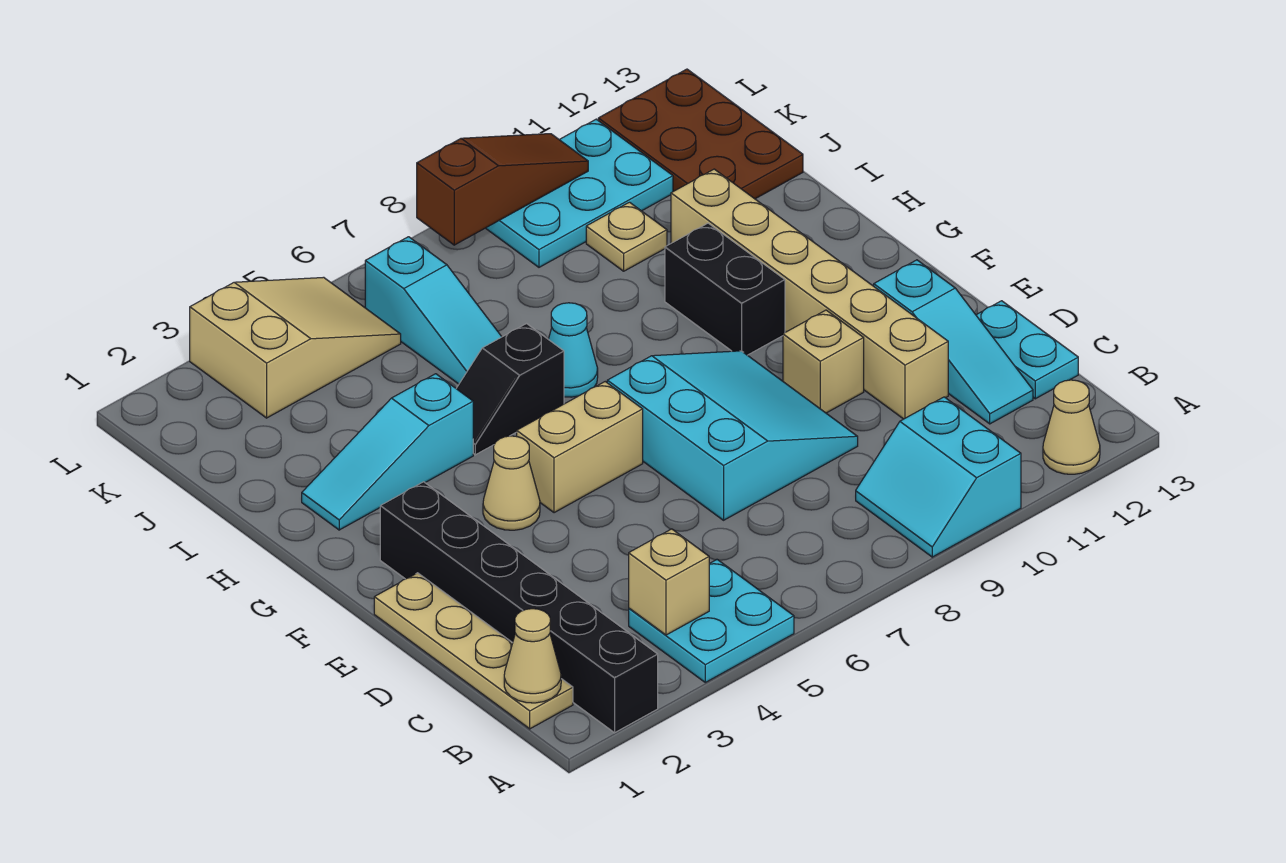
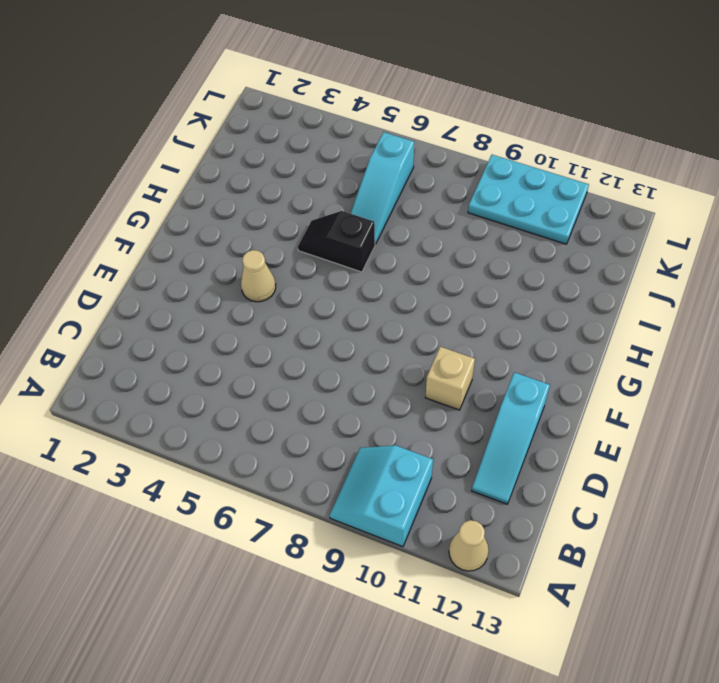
none -> black brick A2:F2 level 1
none -> cyan plate A4:B5 level 1
none -> tan plate B1:E1 level 1

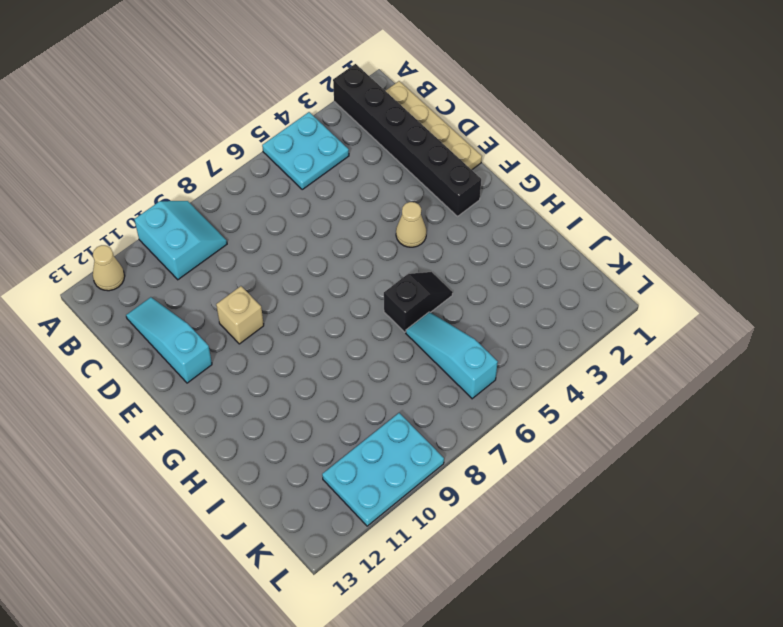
none -> cyan plate C13:D13 level 1
none -> cyan slope D7:F9 level 1 top 7
none -> tan brick D11:I11 level 1

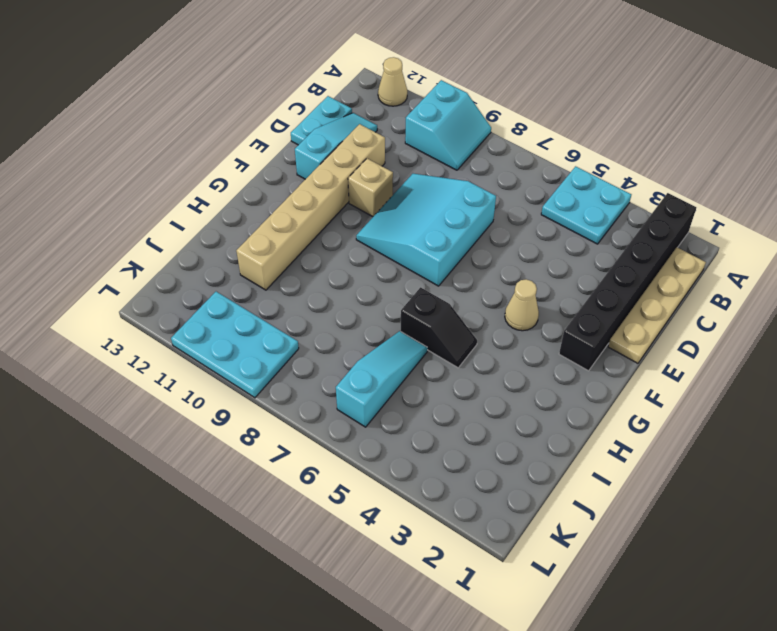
none -> tan brick F5:F6 level 1
none -> black brick G10:H10 level 1
none -> cyan slope H2:H4 level 1 top 4

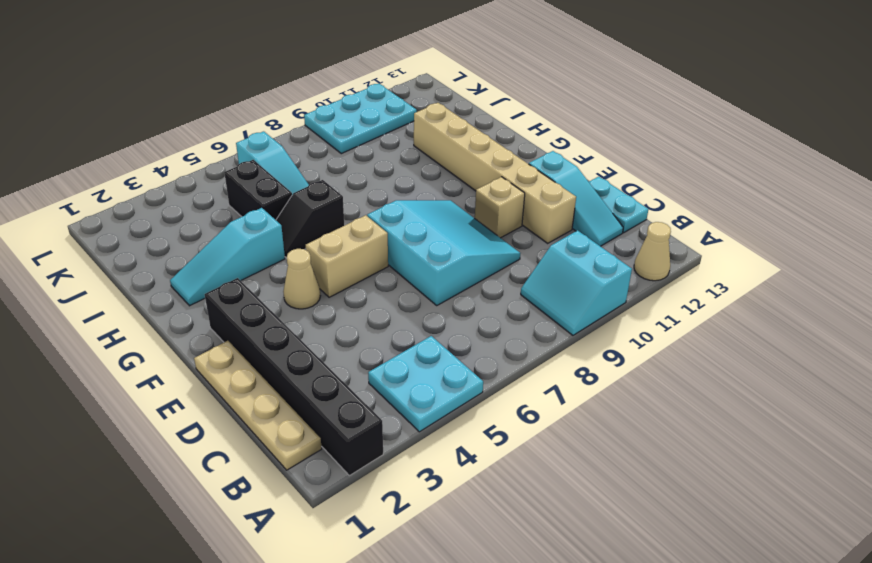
black brick I5:J5 level 1 -> black brick G10:H10 level 1
none -> cyan cone H7 level 1
none -> tan plate J10 level 1
none -> brown plate J12:L13 level 1

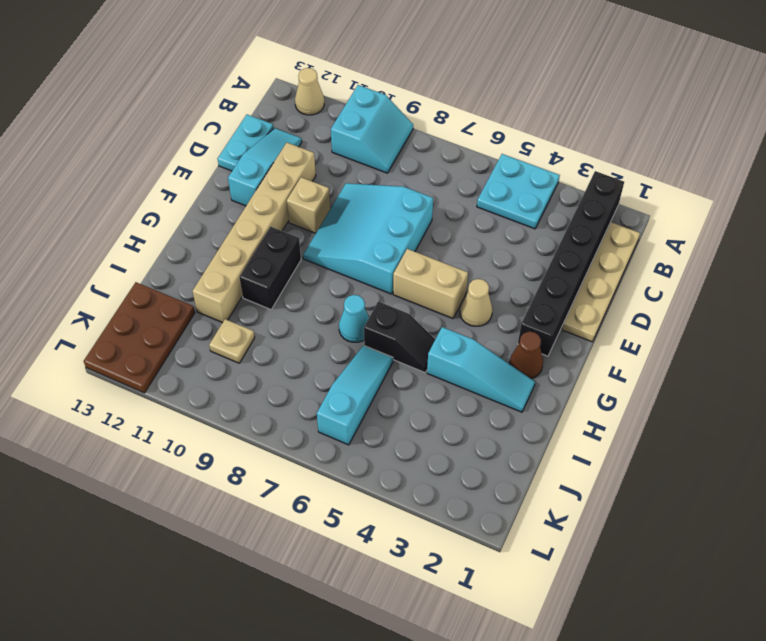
brown cone G2 level 1 -> none
none -> tan slope K3:L5 level 1 top 3
none -> cyan plate K9:L11 level 1
none -> tan cone B1 level 2

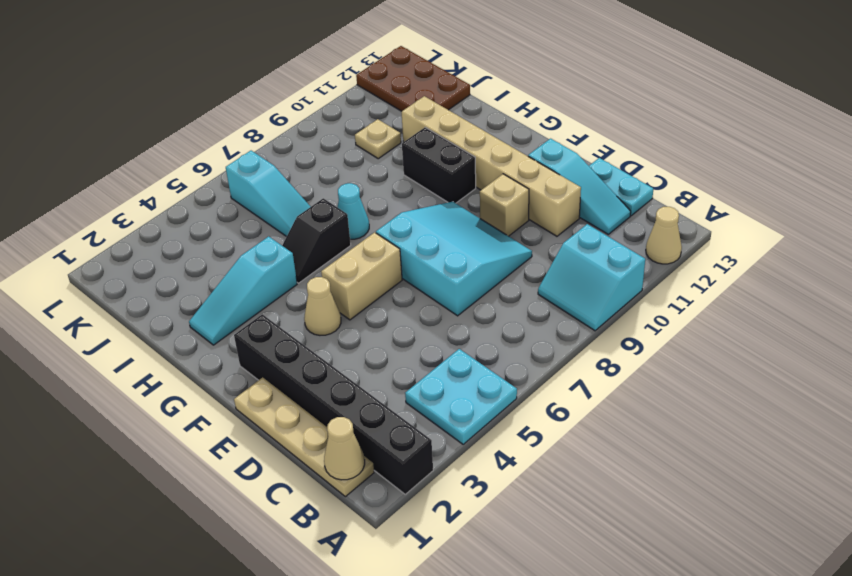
none -> tan slope K3:L5 level 1 top 3
none -> cyan plate K9:L11 level 1
none -> tan brick B4 level 2

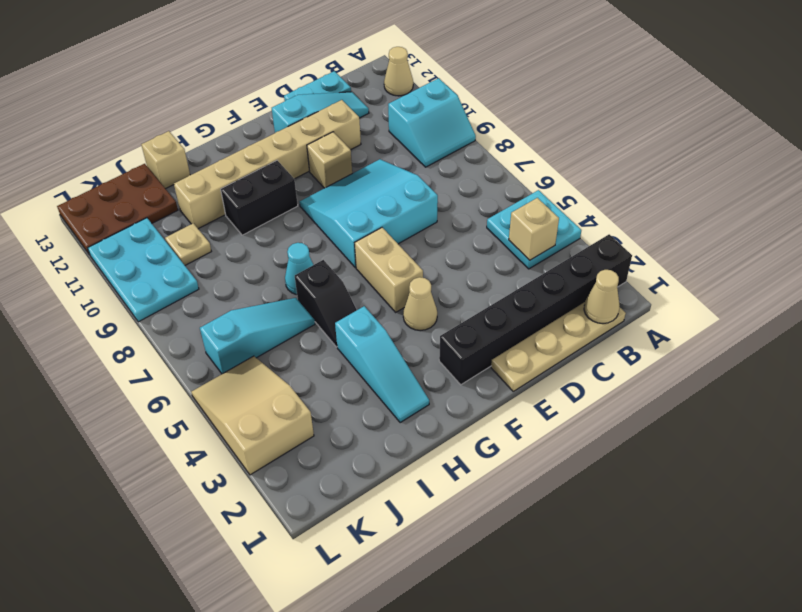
tan brick I13 level 1 -> none
none -> brown slope L8:L10 level 2 top 8

